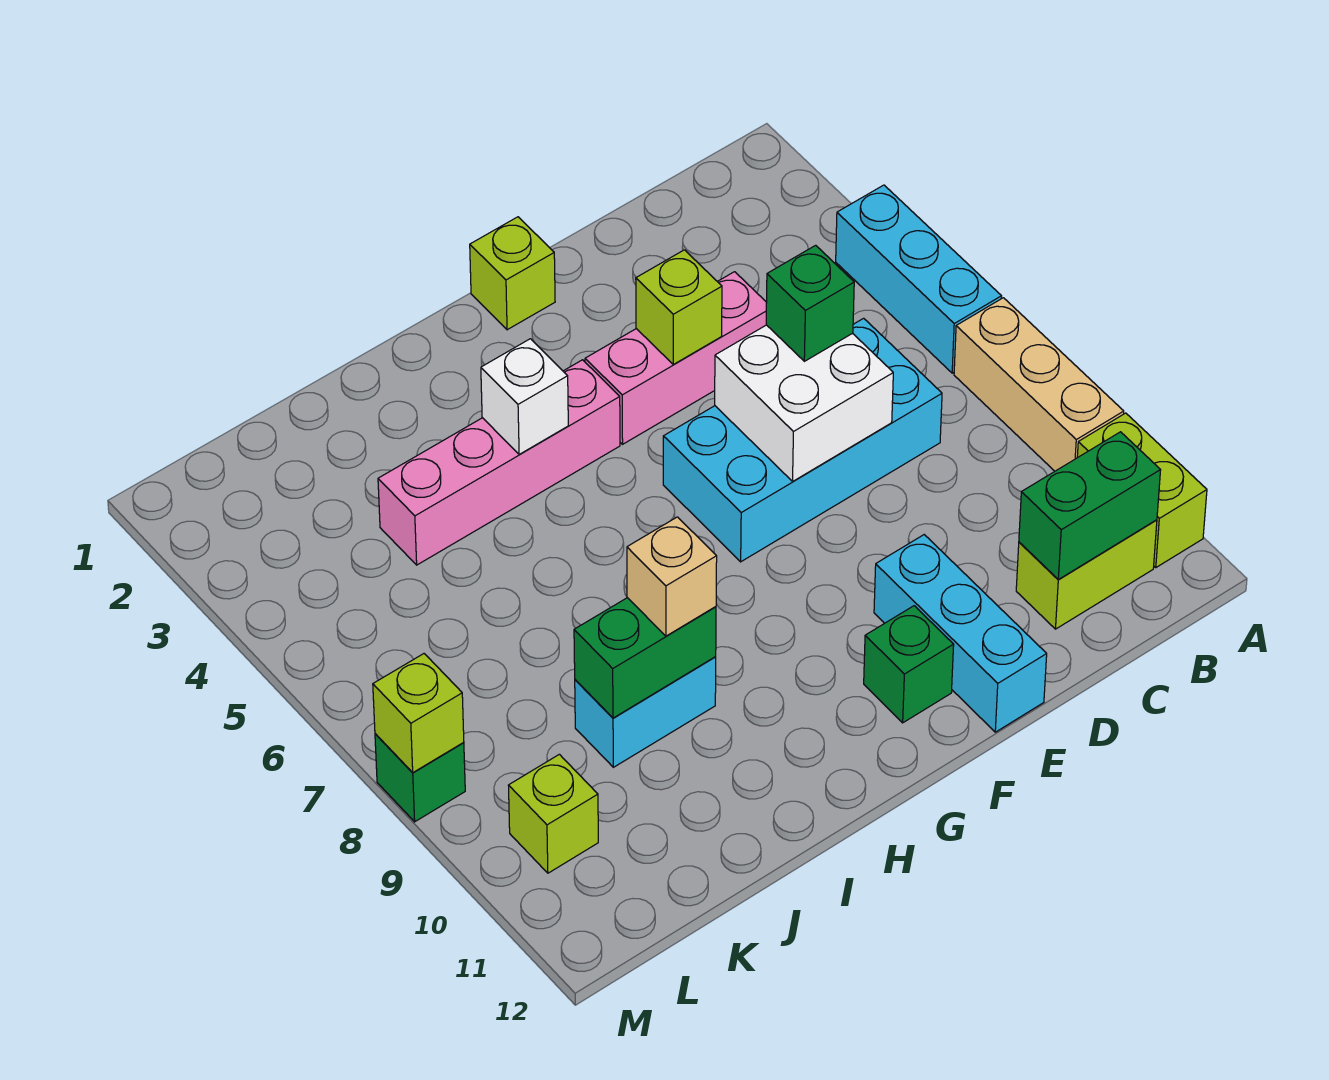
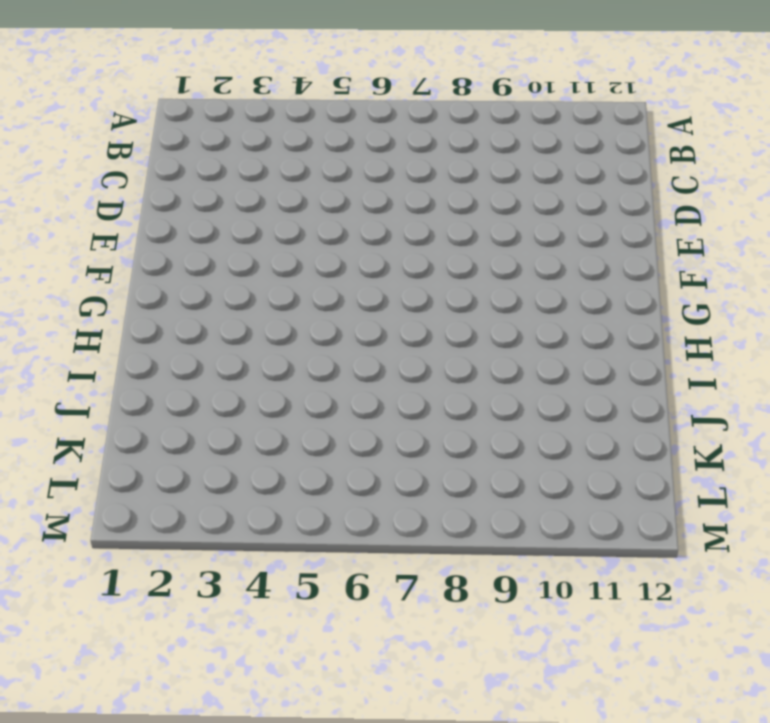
none -> cyan brick A4:A6 level 1
none -> tan brick A7:A9 level 1
none -> lime brick A10:A11 level 1

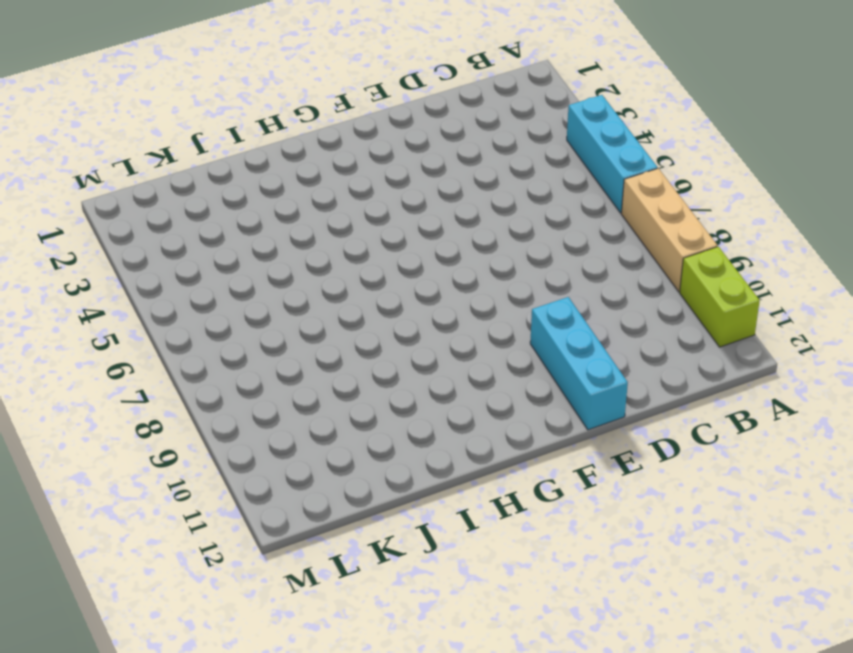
none -> lime brick B11:C11 level 1
none -> cyan brick C6:F7 level 1
none -> pink brick D4:F4 level 1

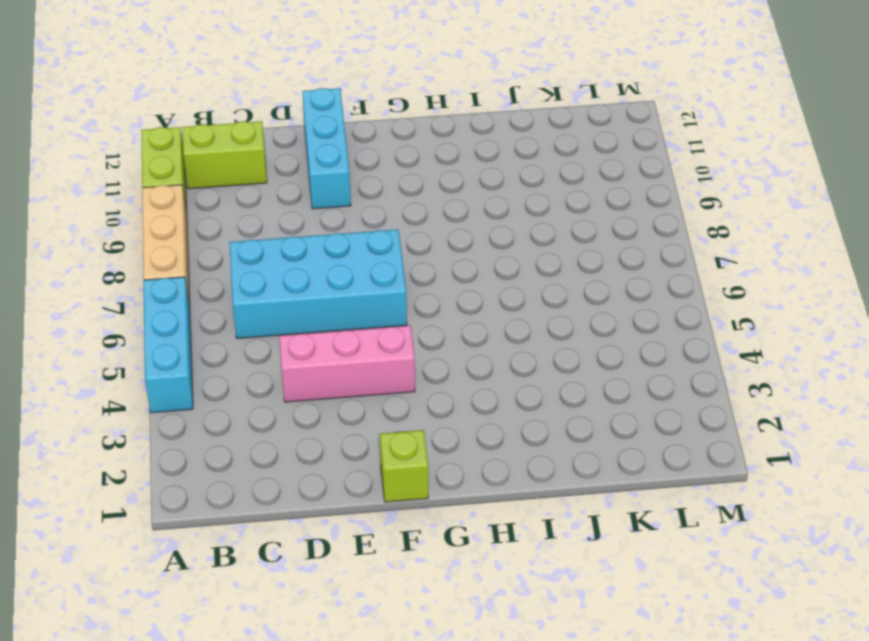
none -> green brick F11 level 1
none -> pink brick G4:J4 level 1
none -> cyan brick I9:J9 level 1

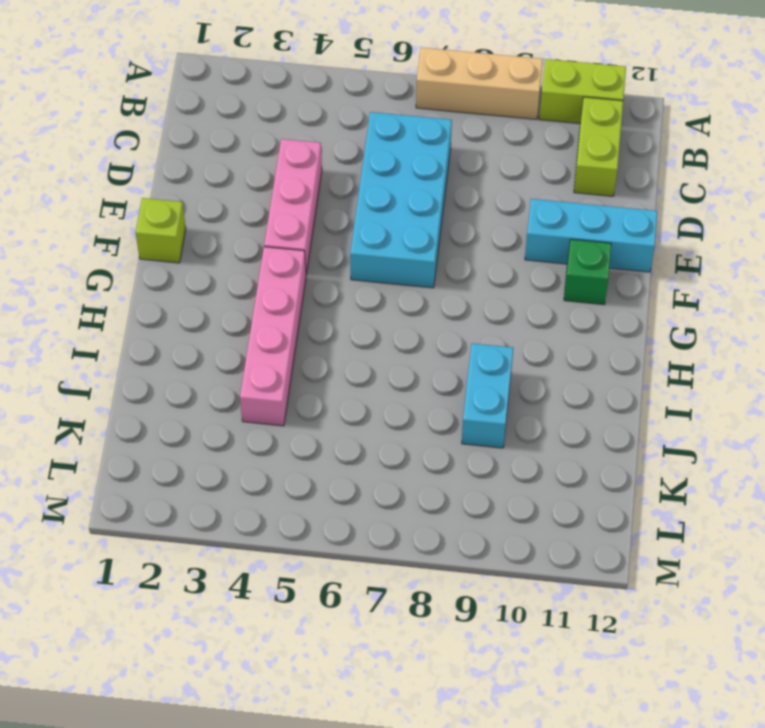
none -> cyan brick A4:A6 level 1
none -> lime brick L10 level 1
none -> green brick M8 level 1

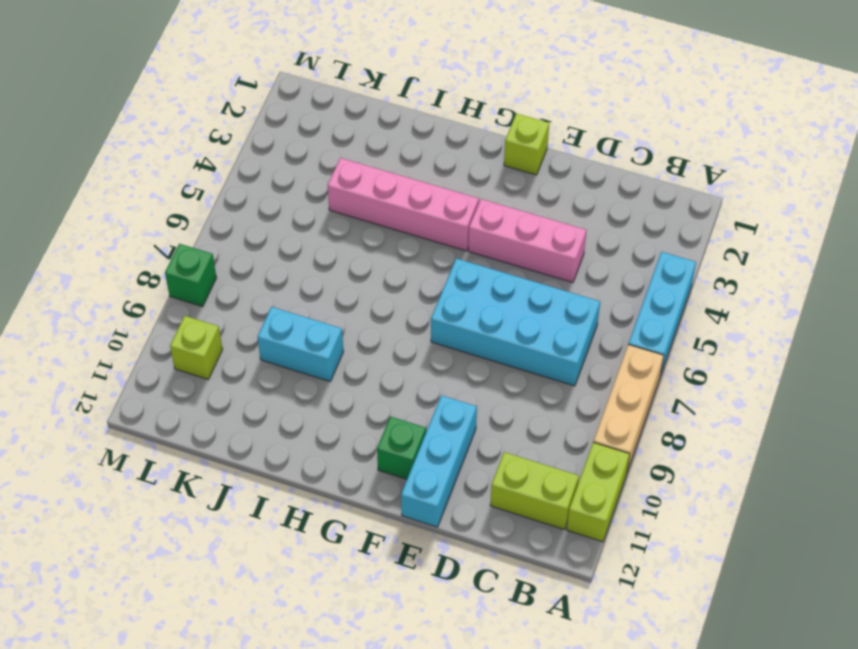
none -> green brick B11:C11 level 2
none -> white brick D6:E7 level 2
none -> lime brick E4 level 2

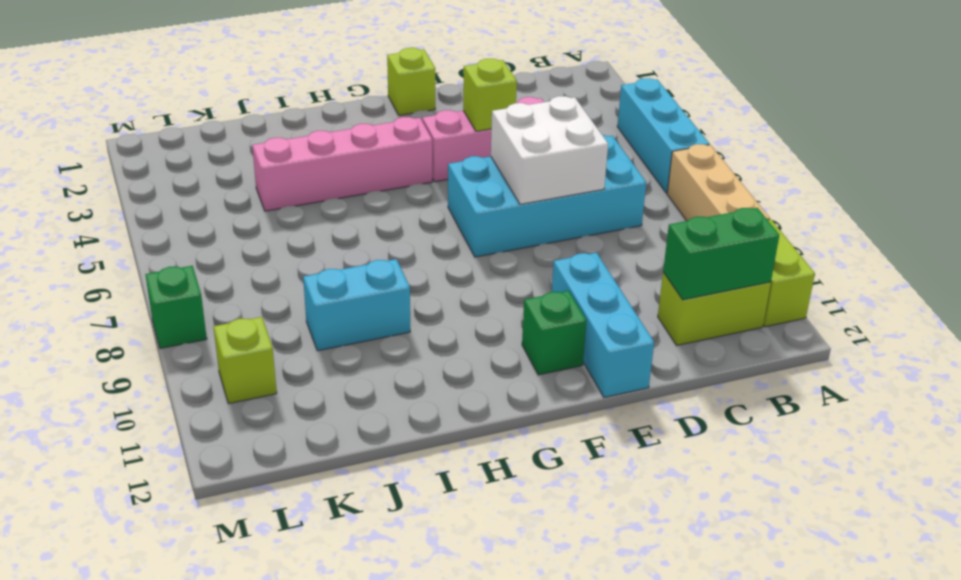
none -> white brick H4 level 2
none -> green brick I9:J9 level 2
none -> lime brick M8 level 2

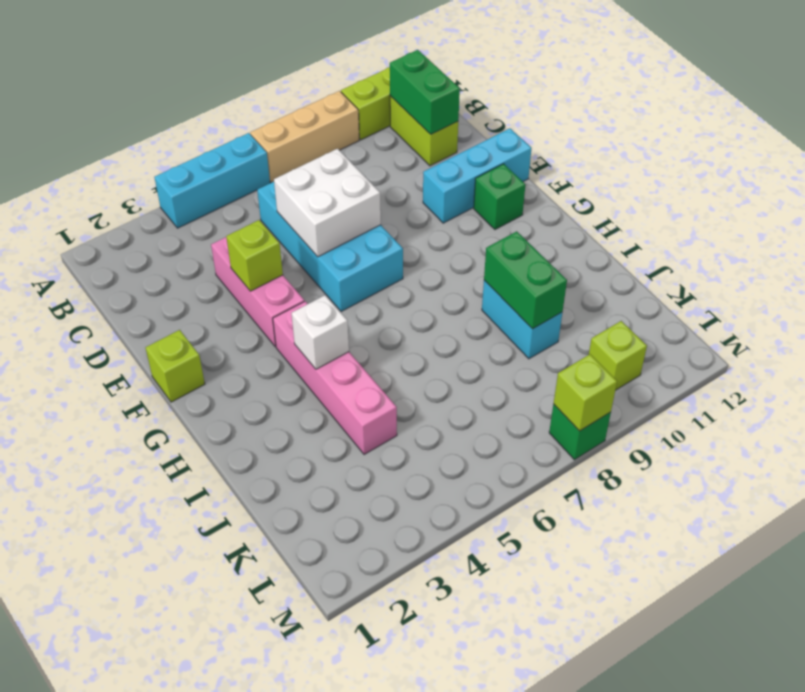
none -> green brick D6 level 3
none -> tan brick I9 level 3

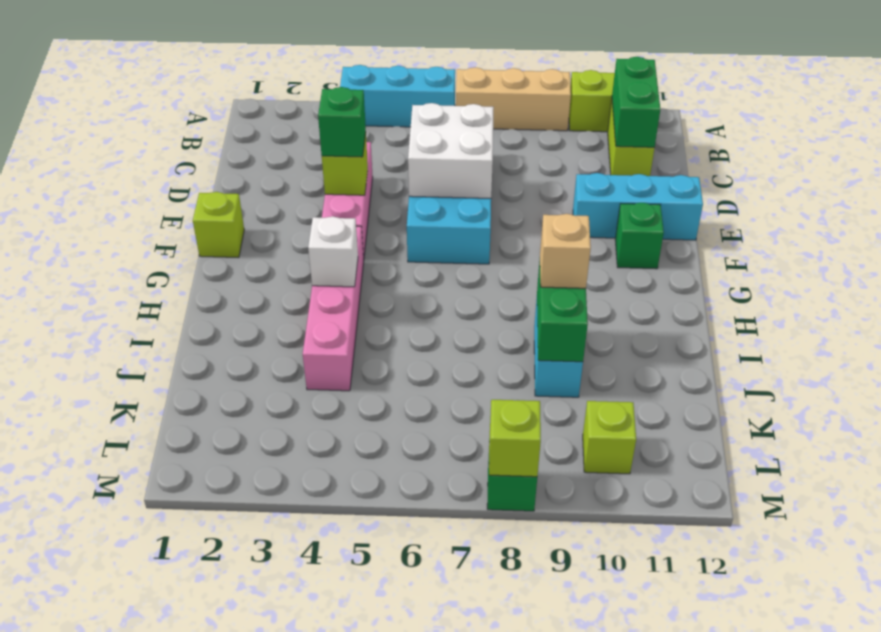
green brick E4 level 3 -> green brick D6 level 3

